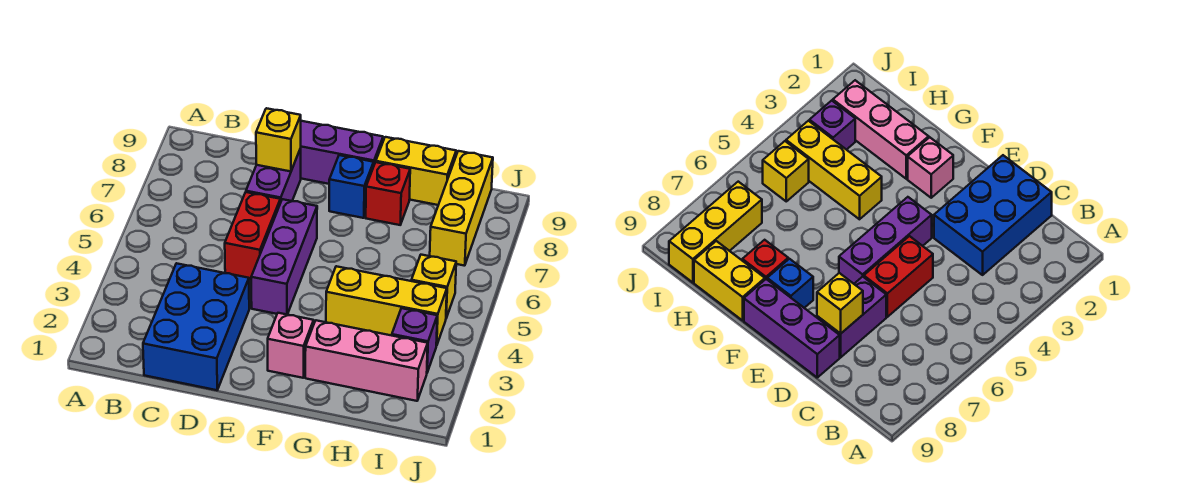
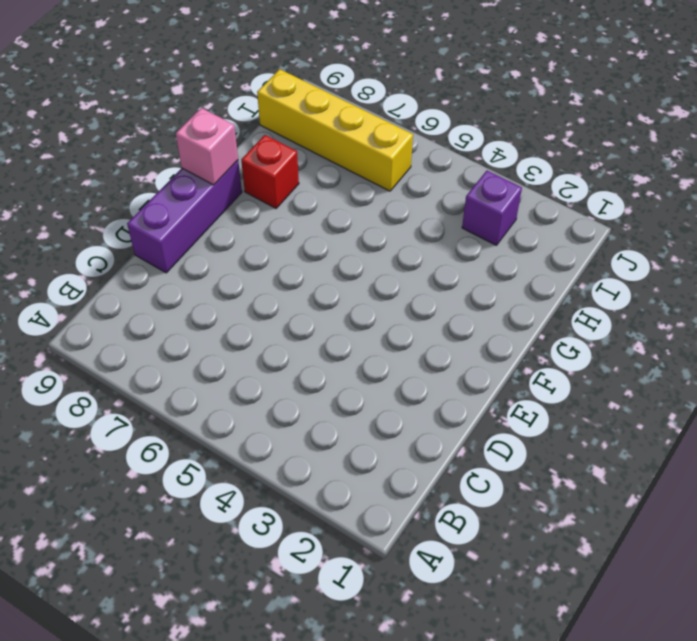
pink brick F9 level 2 -> pink brick F2 level 1
yellow brick I6:I9 level 1 -> yellow brick I7:I9 level 1
none -> blue brick C1:D3 level 1
none -> red brick D5:D6 level 1
none -> purple brick D7:D8 level 1

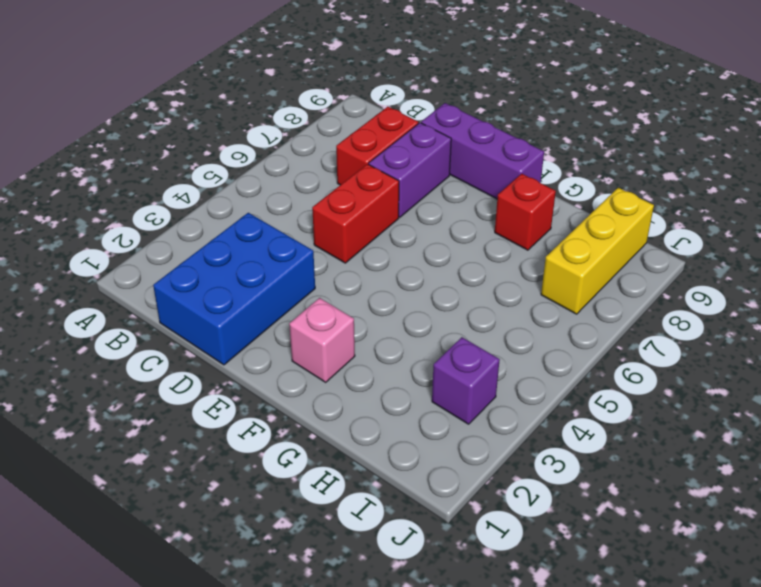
red brick C7:C8 level 1 -> none
none -> purple brick E4:E6 level 1
none -> blue brick F8 level 1
none -> pink brick G2:I2 level 1

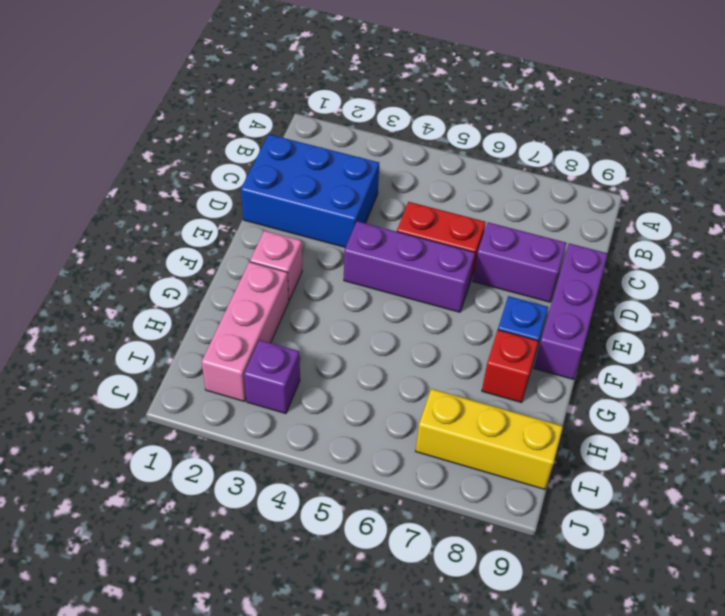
none -> yellow brick G4:I4 level 1
none -> yellow brick G9:H9 level 1
none -> yellow brick I5 level 1

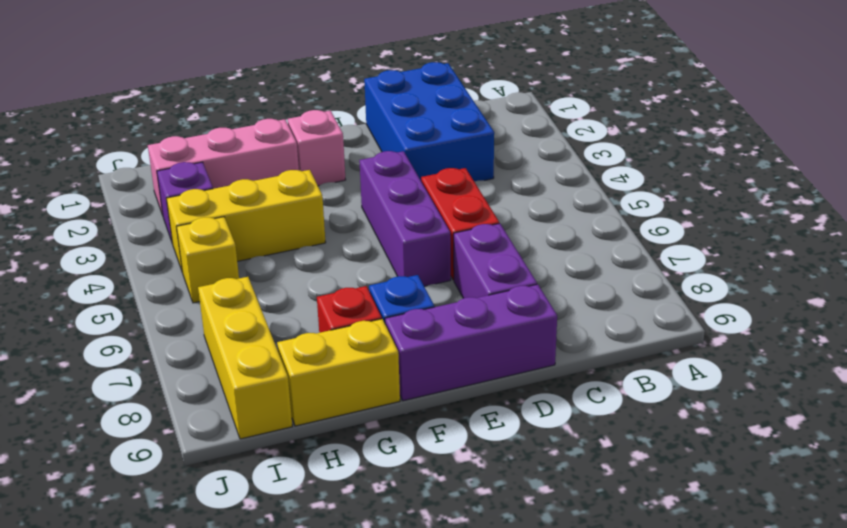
none -> yellow brick D8 level 2

